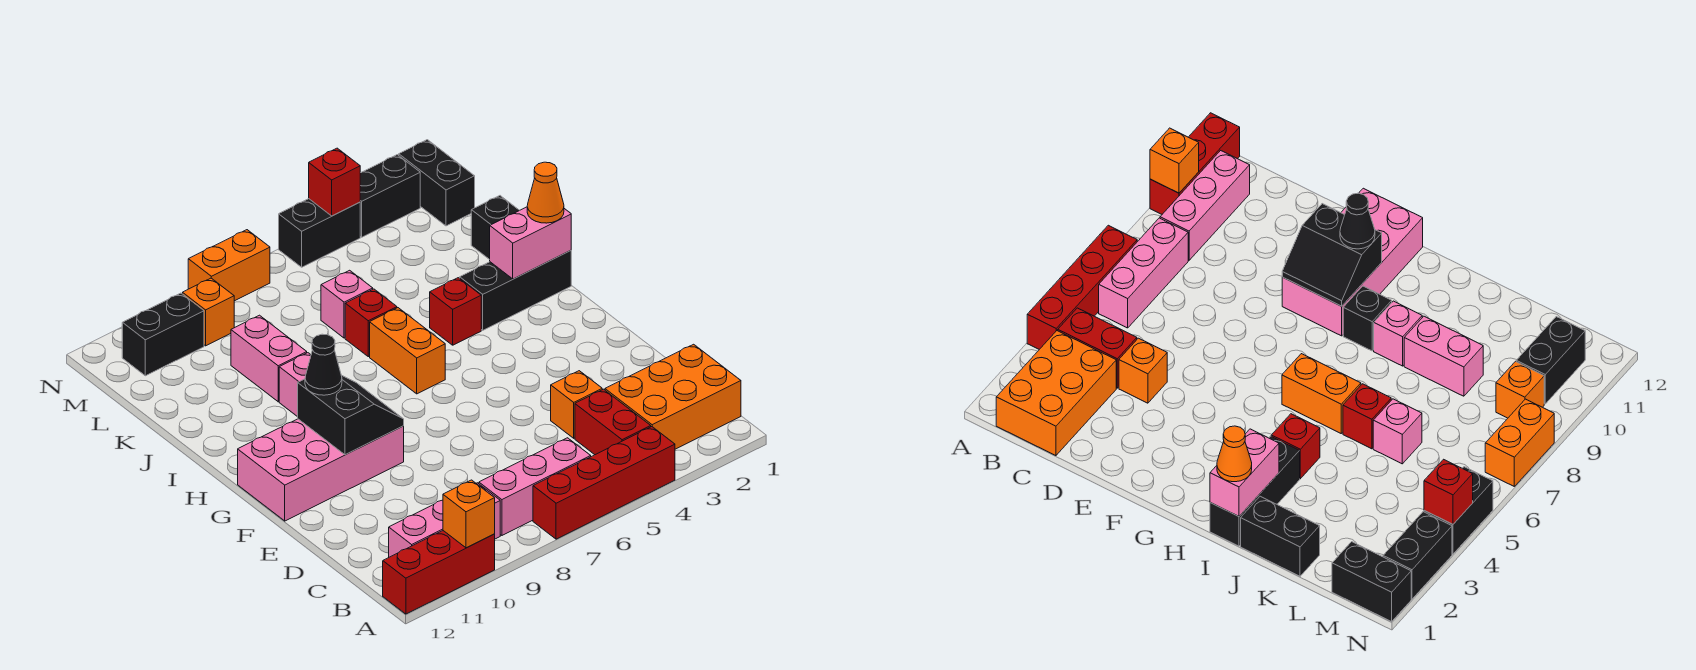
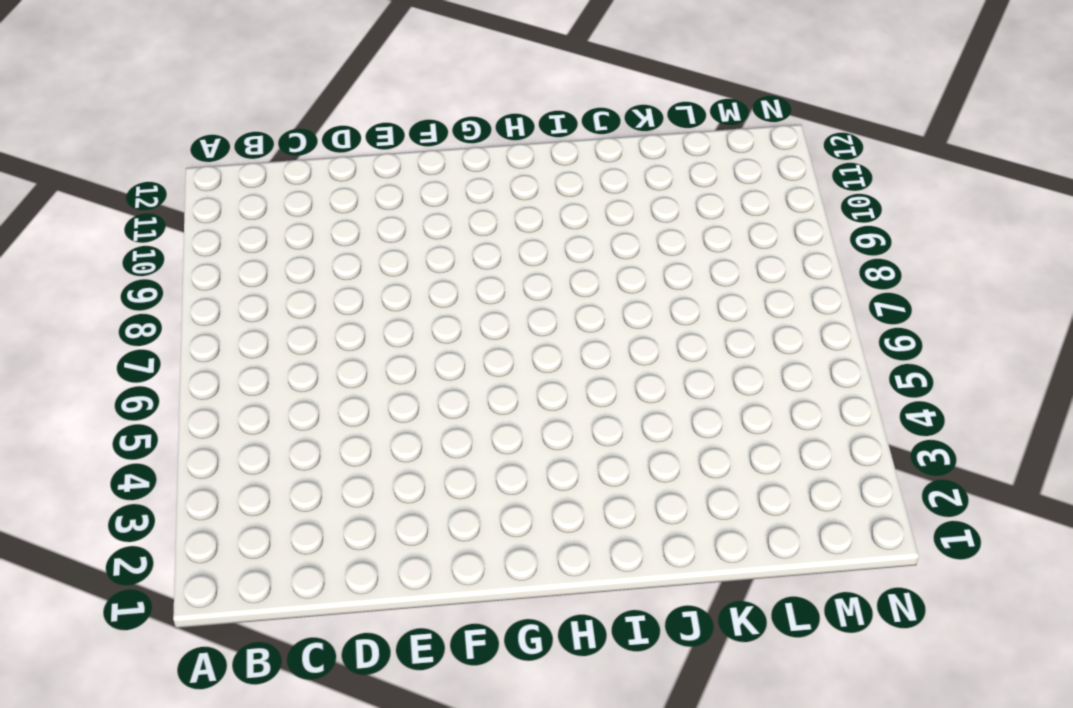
none -> red brick A4:A7 level 1
none -> red brick A10:A12 level 1
none -> orange brick B1:C3 level 1

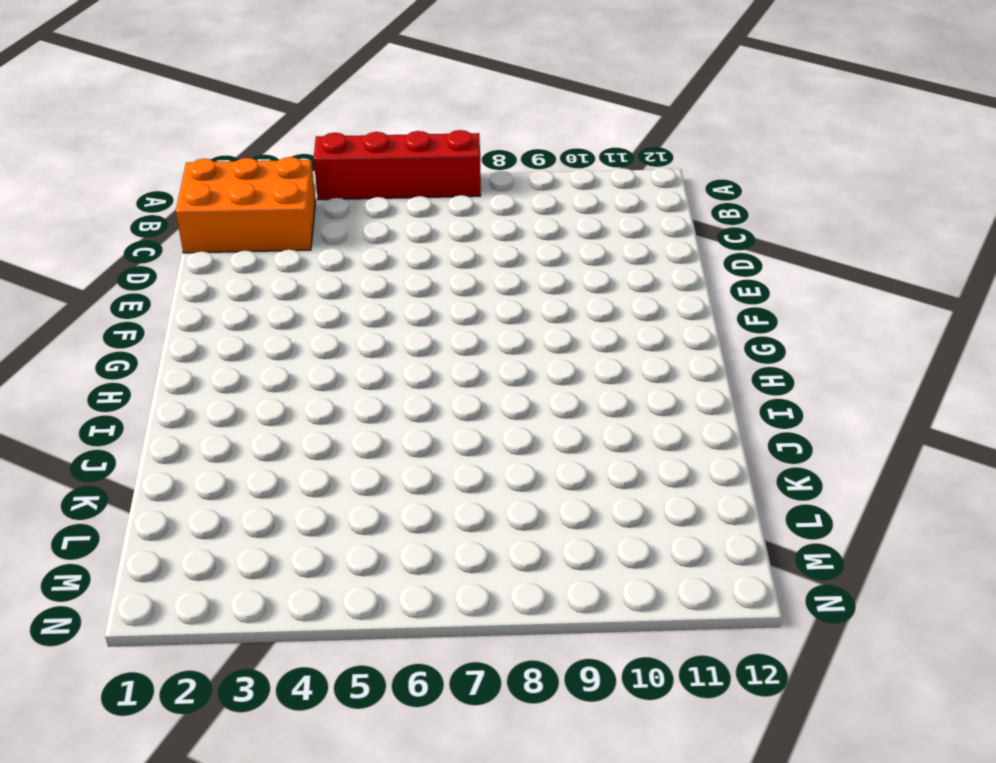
none -> red brick A10:A12 level 1
none -> red brick B4:C4 level 1
none -> pink brick B6:B8 level 1

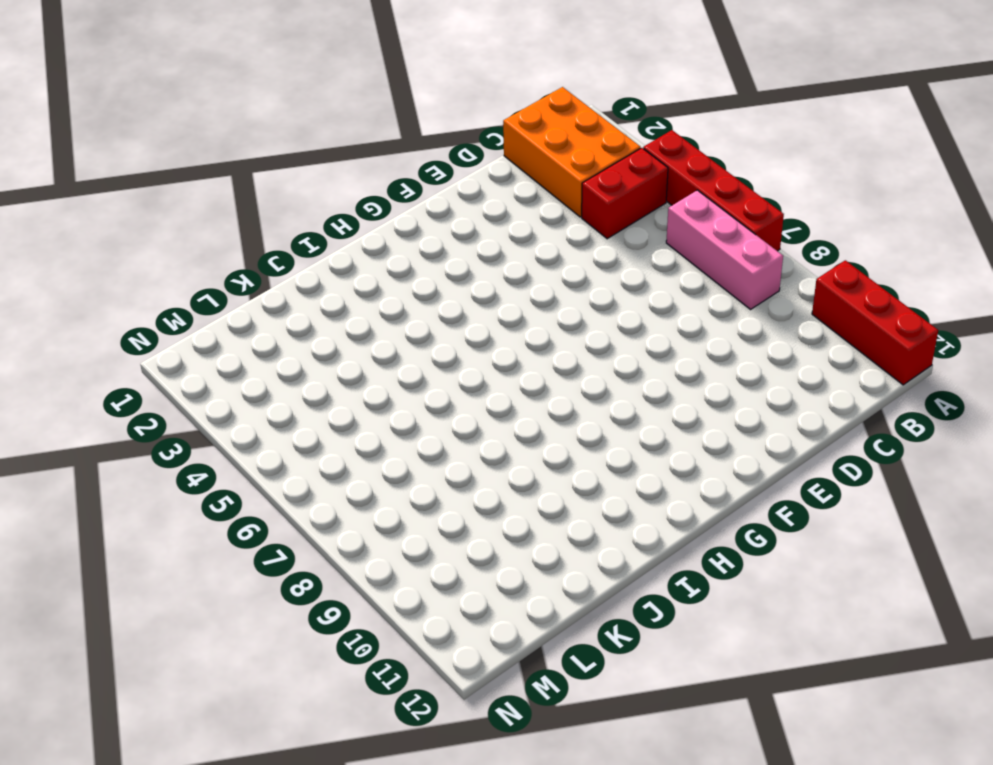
none -> pink brick B9:B11 level 1
none -> orange brick D4 level 1
none -> pink brick F9:G12 level 1

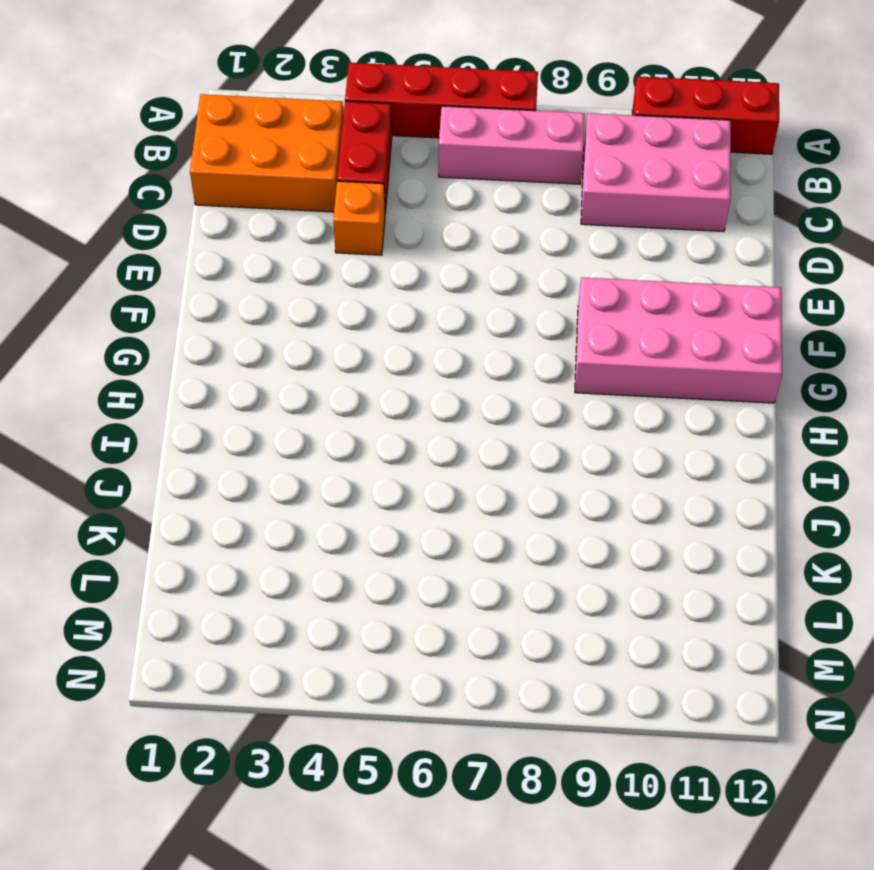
pink brick B9:C11 level 1 -> pink brick B9:B11 level 1
none -> orange brick H6:I6 level 1
none -> black brick H9 level 1
none -> black brick I1:I3 level 1

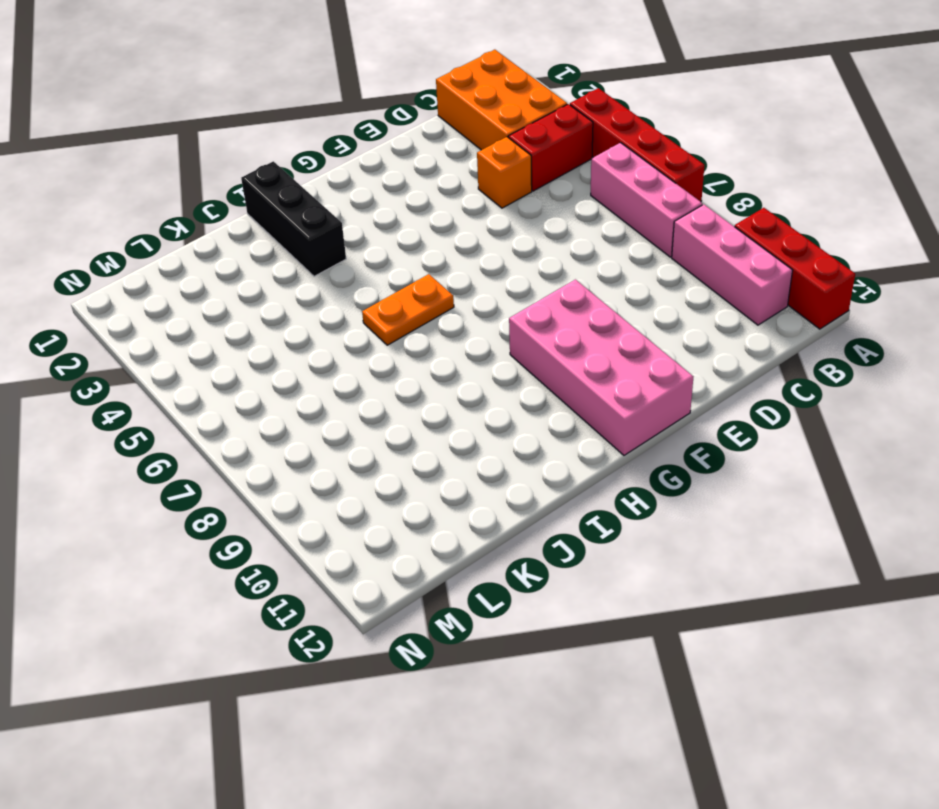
orange plate H6:I6 level 1 -> orange brick H6:I6 level 1
none -> black brick H9 level 1
none -> red brick I4 level 1
none -> pink brick I9 level 1

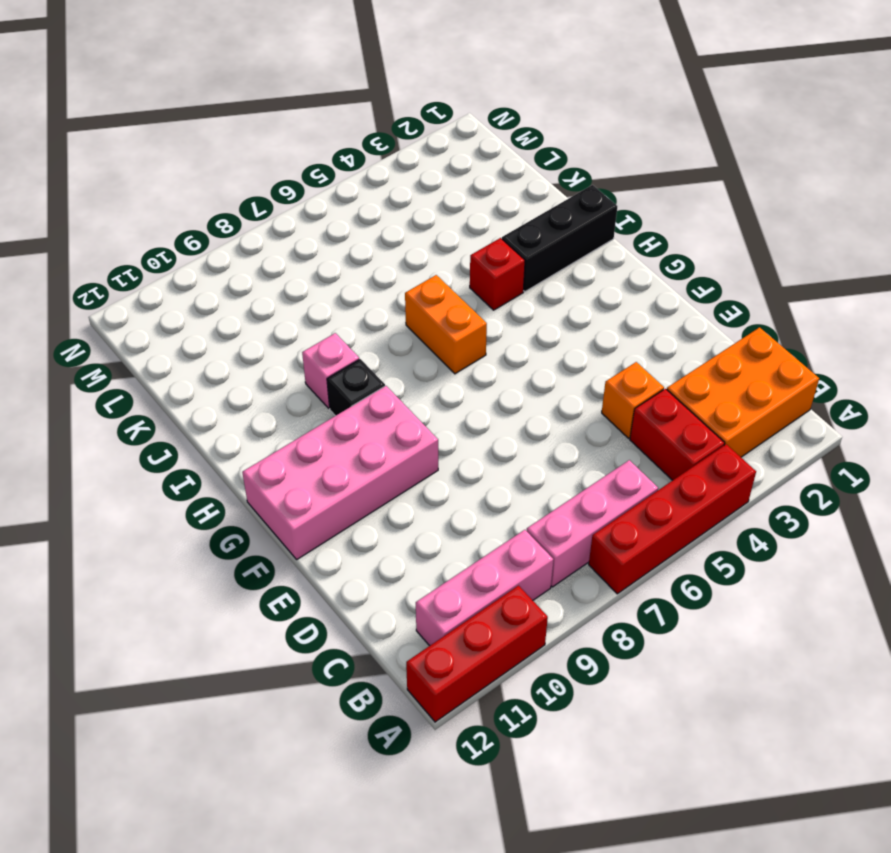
none -> black brick J1:K1 level 1
none -> red brick J6 level 1
none -> pink brick J9:K9 level 1

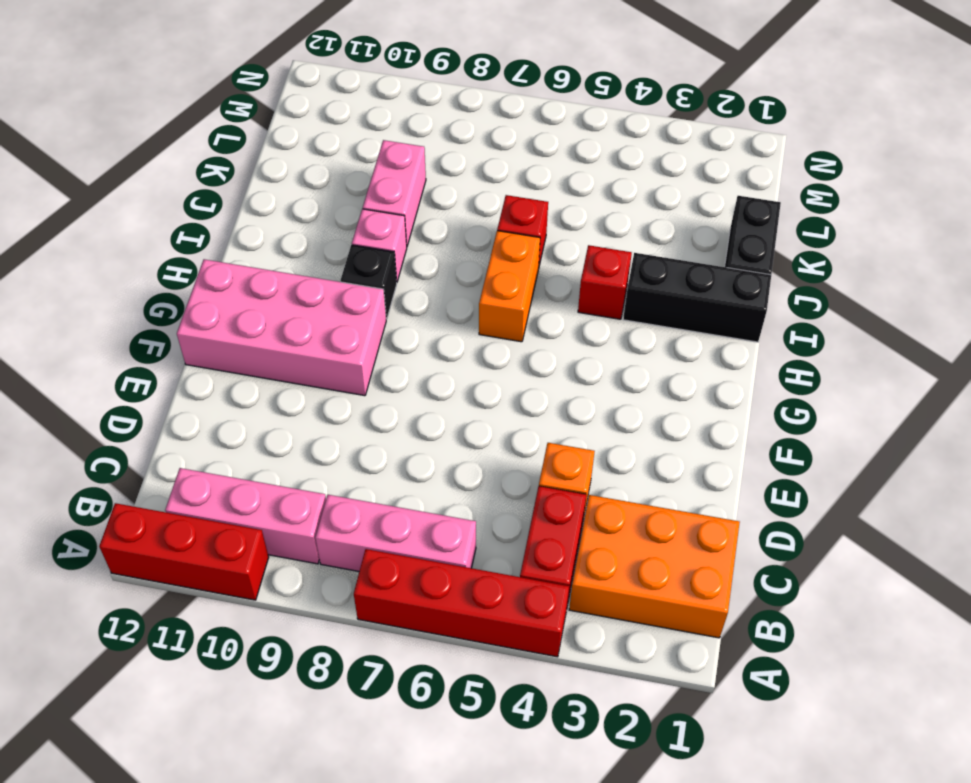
none -> pink brick K6 level 1
none -> black brick M1:N1 level 1
none -> orange brick M9 level 1

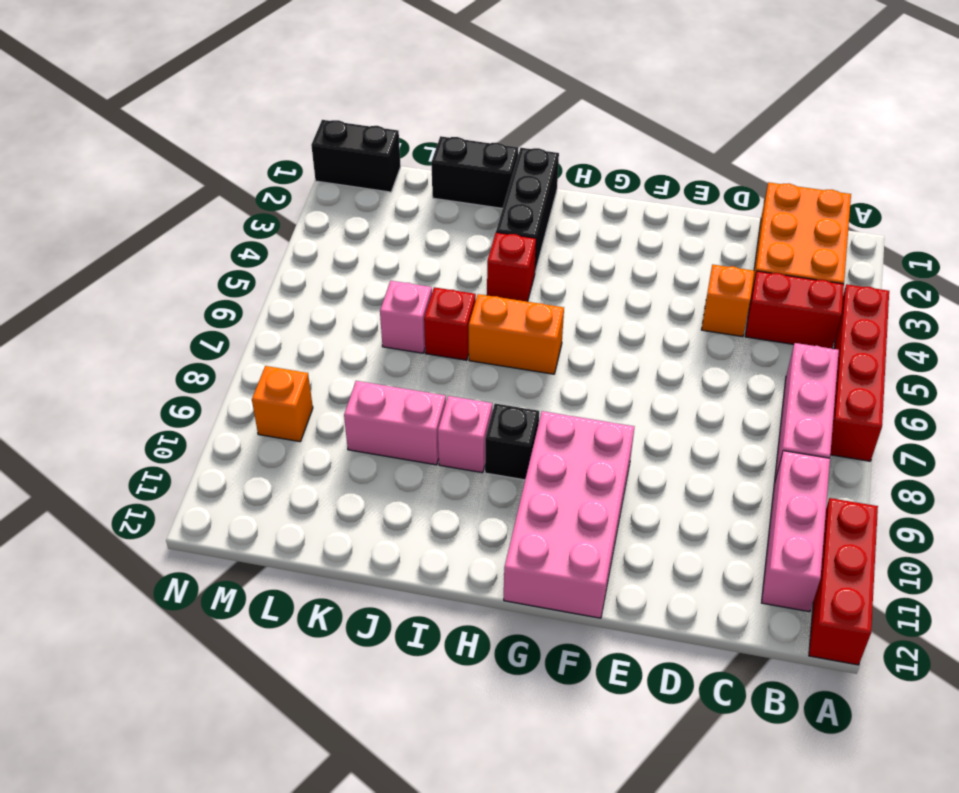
none -> black brick M10:M11 level 1
none -> black brick N2:N3 level 1
none -> black brick N4:N5 level 1

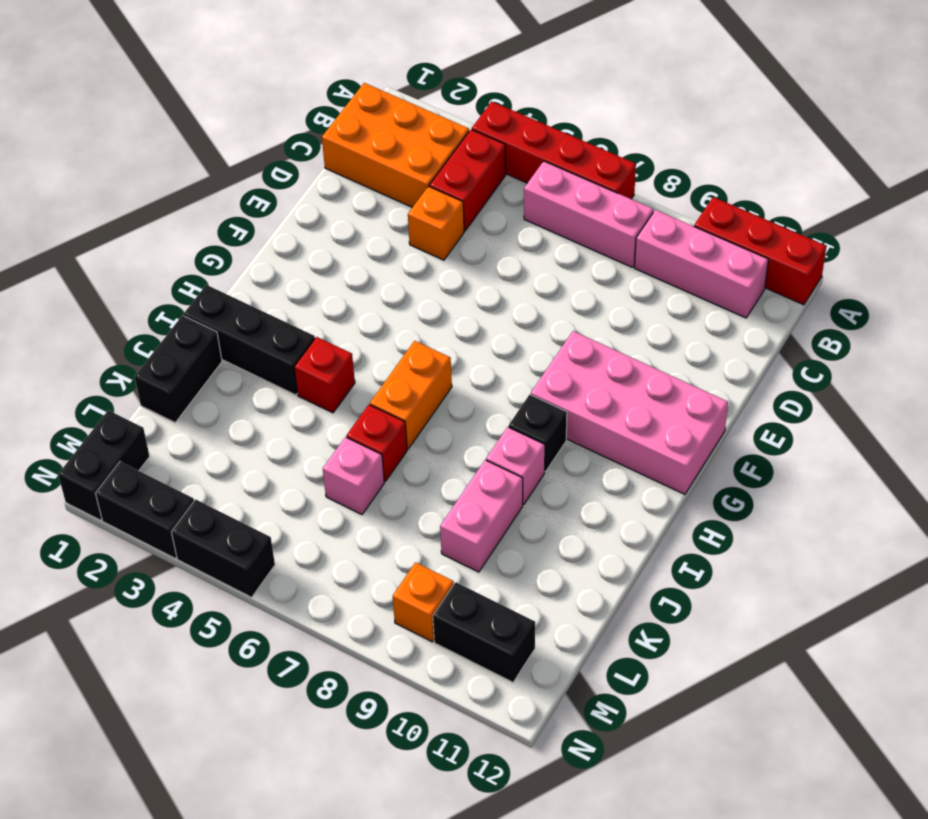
none -> orange brick N7:N8 level 1
none -> orange brick A10 level 2
none -> black slope F9:G10 level 2 top 10

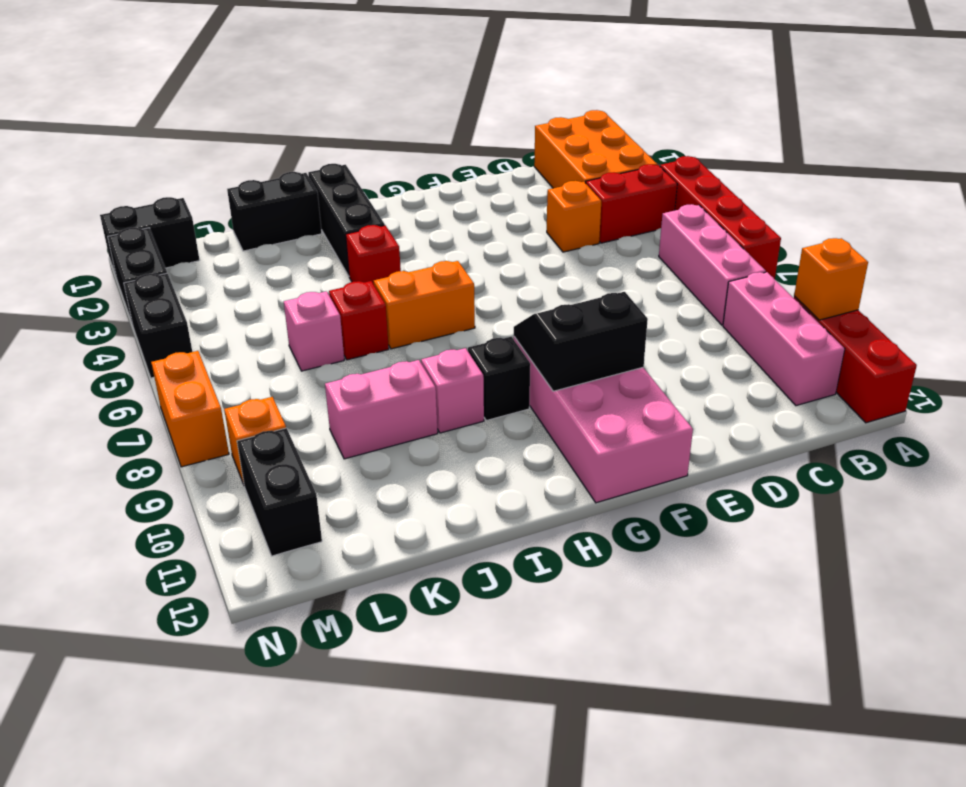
none -> pink brick I1:I2 level 2
none -> red brick N4 level 2
none -> black cone G10 level 3

